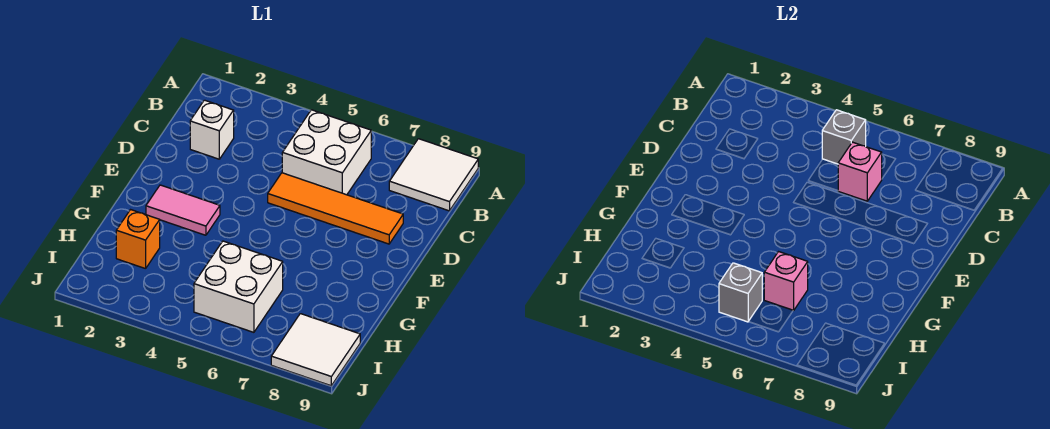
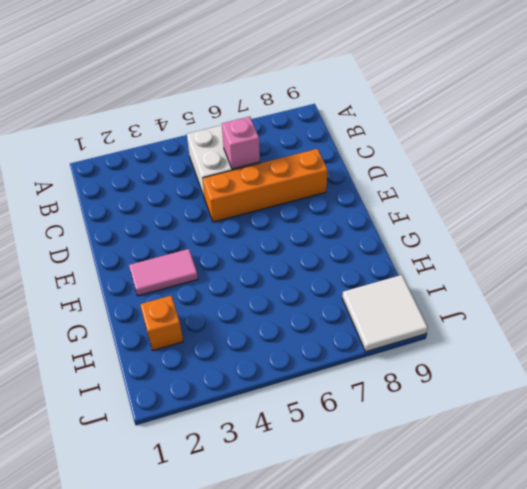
orange brick D5:D8 level 1 -> orange tile D5:D8 level 1
none -> white tile A8:B9 level 1
none -> white brick C2 level 1
none -> white brick H5:I6 level 1

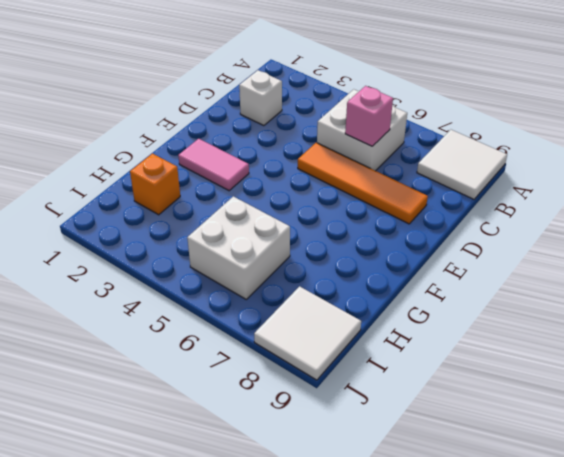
none -> grey brick B5 level 2
none -> pink brick H6 level 2
none -> grey brick I5 level 2

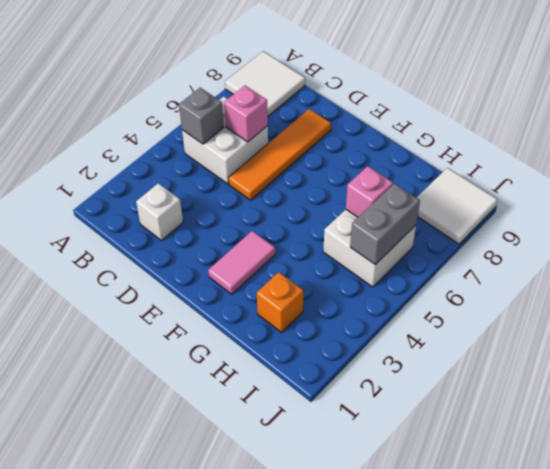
grey brick I5:I6 level 2 -> grey brick I5 level 2

